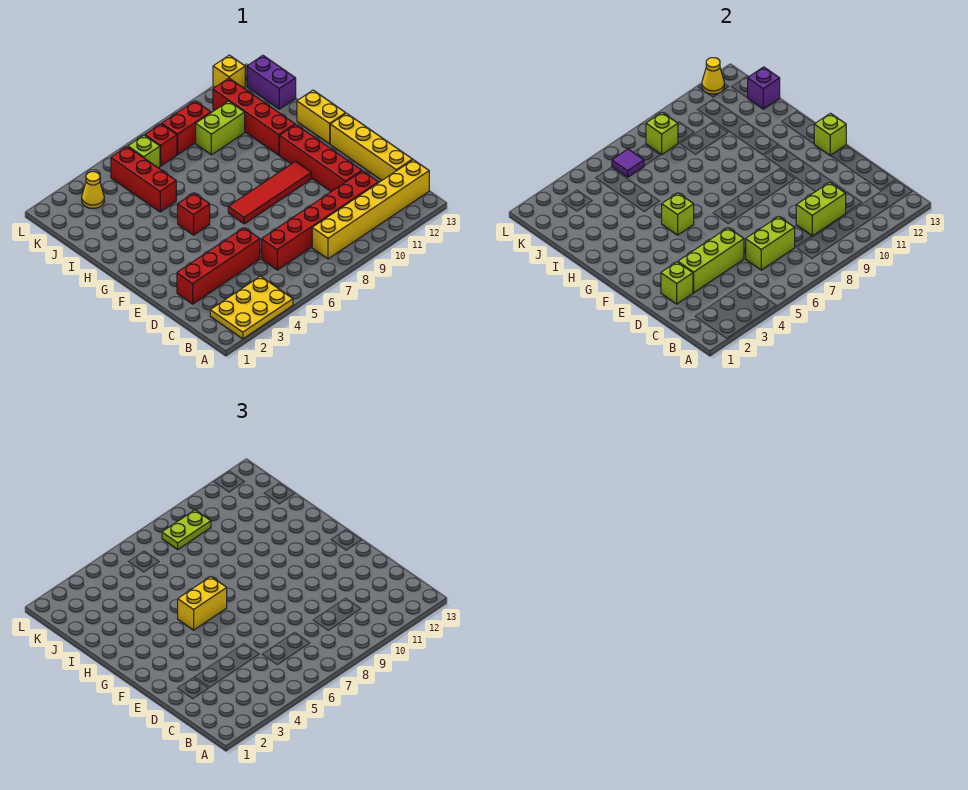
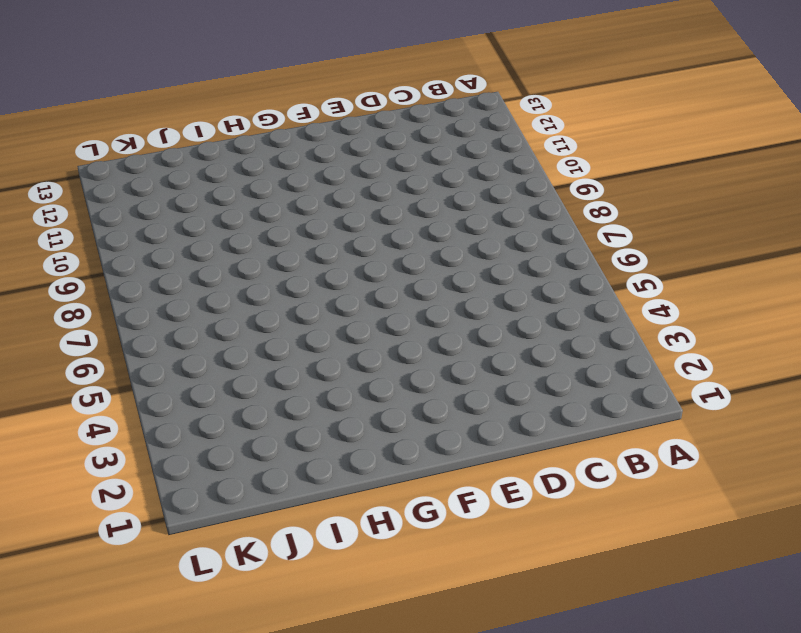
none -> yellow plate A2:B4 level 1
none -> yellow brick B8:B13 level 1
none -> red brick C6:C11 level 1
none -> yellow brick C13:F13 level 1

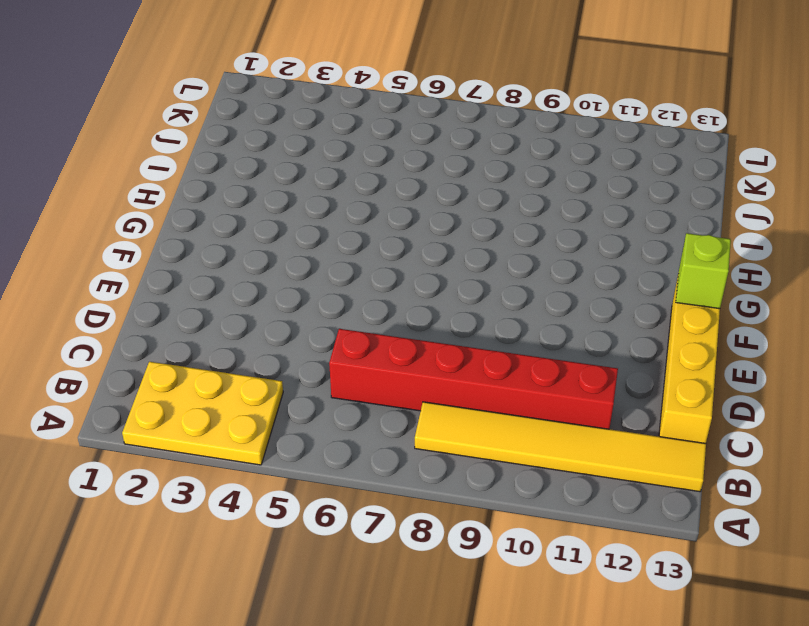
yellow tile B8:B13 level 1 -> yellow brick B8:B13 level 1
none -> red brick D2:D5 level 1
none -> red brick D11:G11 level 1
none -> red tile F7:F10 level 1
none -> red brick G5 level 1

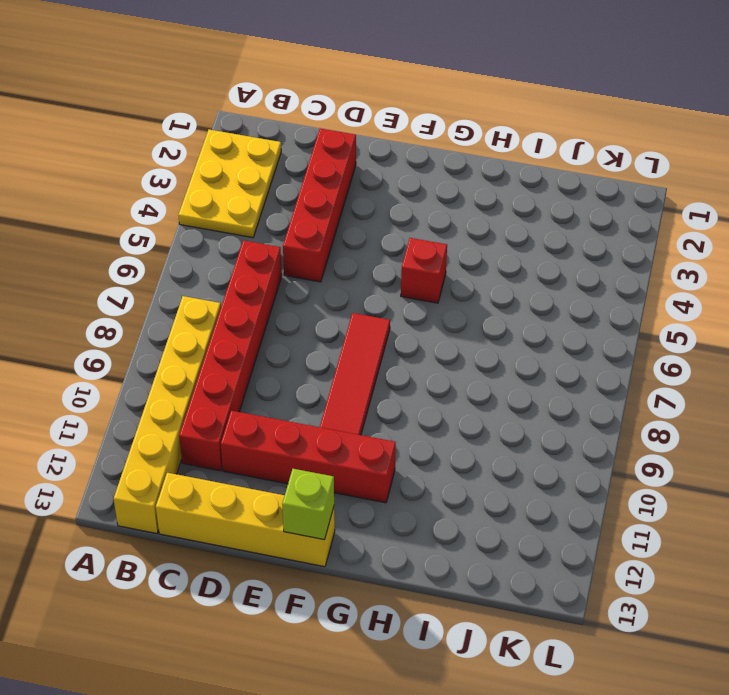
none -> yellow brick G13:H13 level 1
none -> red brick H11:K11 level 1
none -> red brick I5:K5 level 1
none -> lime brick J9:J10 level 1

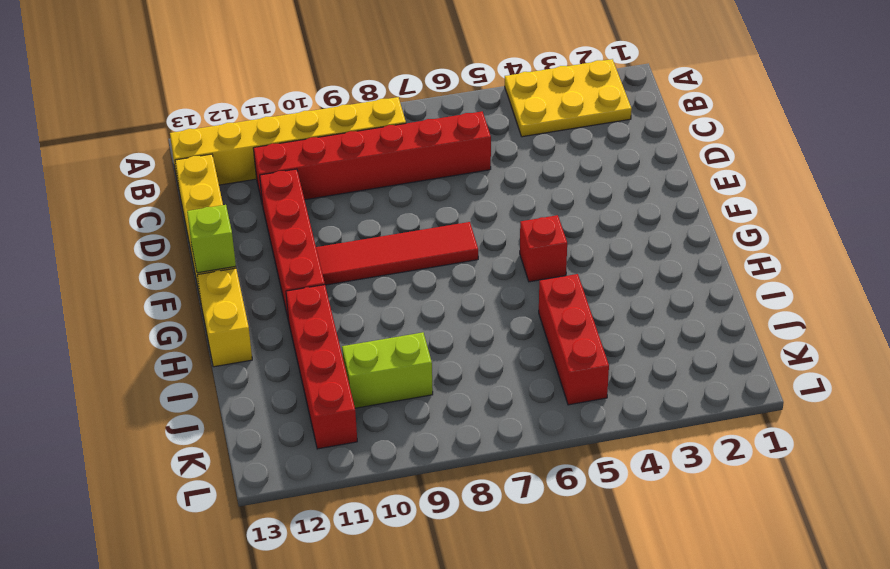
none -> red brick D2:D5 level 1
none -> purple brick J13:K13 level 1
none -> yellow cone K3 level 1
none -> lime brick K6 level 1

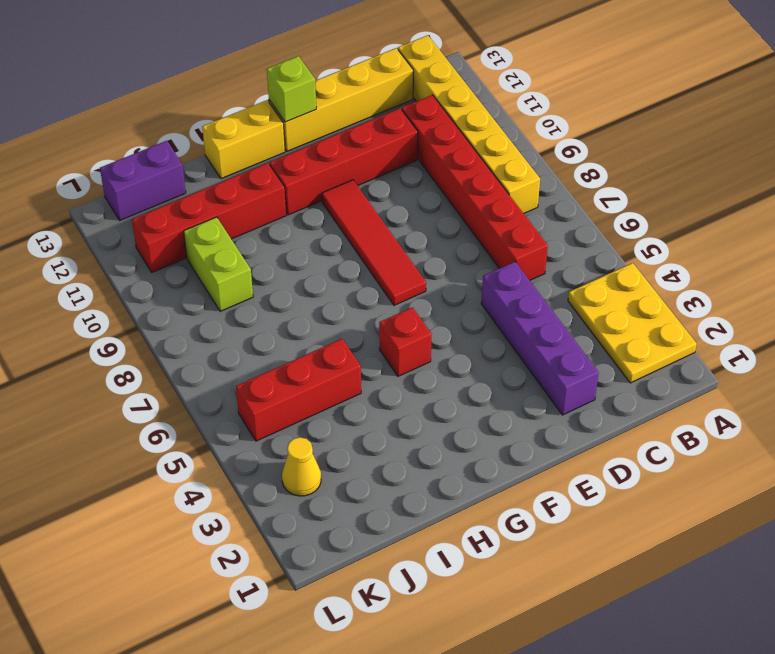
purple brick D2:D5 level 1 -> red brick D2:D5 level 1
none -> lime brick K6 level 1
none -> red brick K7 level 1
none -> red brick K8:K9 level 1
none -> yellow brick L12 level 1

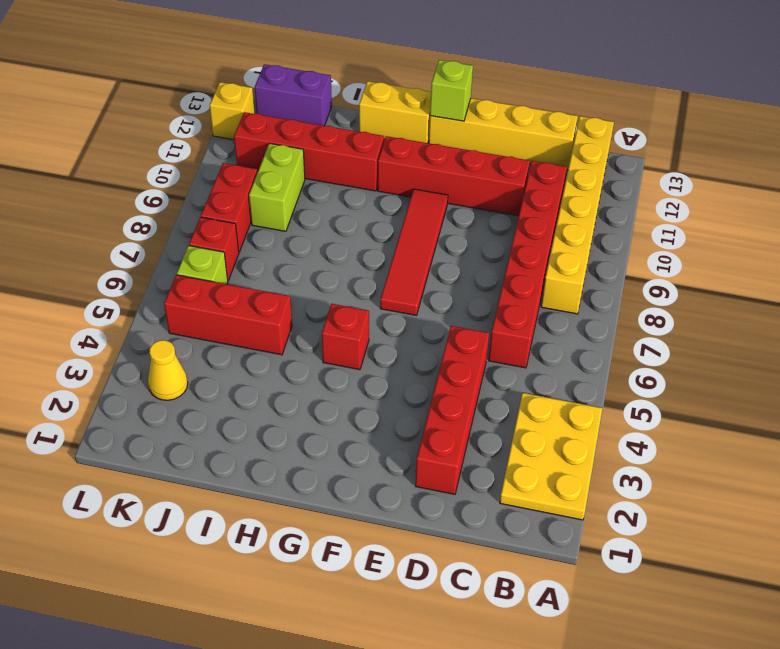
none -> lime brick C6:C7 level 2
none -> lime brick C9:C10 level 2
none -> lime brick D2 level 2
none -> lime brick D3:D5 level 2

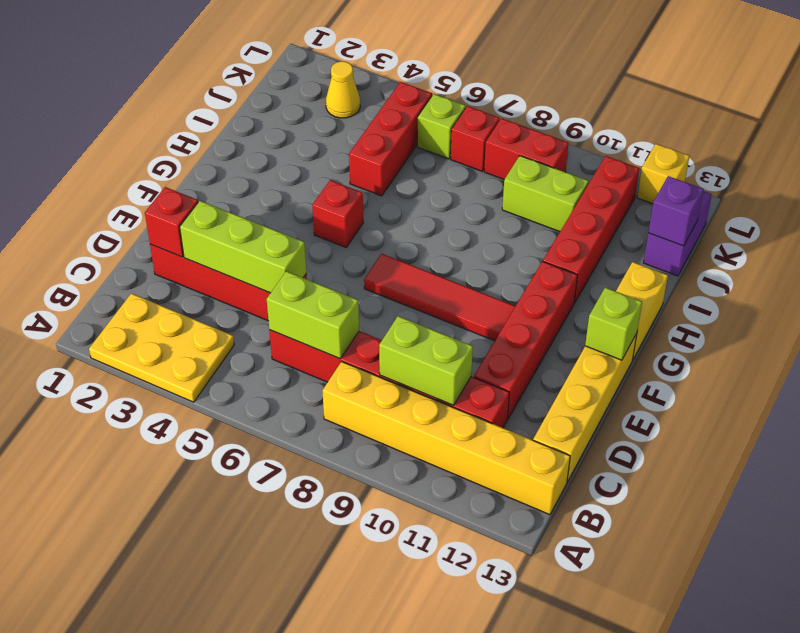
red brick D2 level 2 -> lime brick D2 level 2
none -> lime brick G5 level 2
none -> purple tile K6 level 2
none -> lime brick K8 level 2
none -> yellow cone L12 level 2

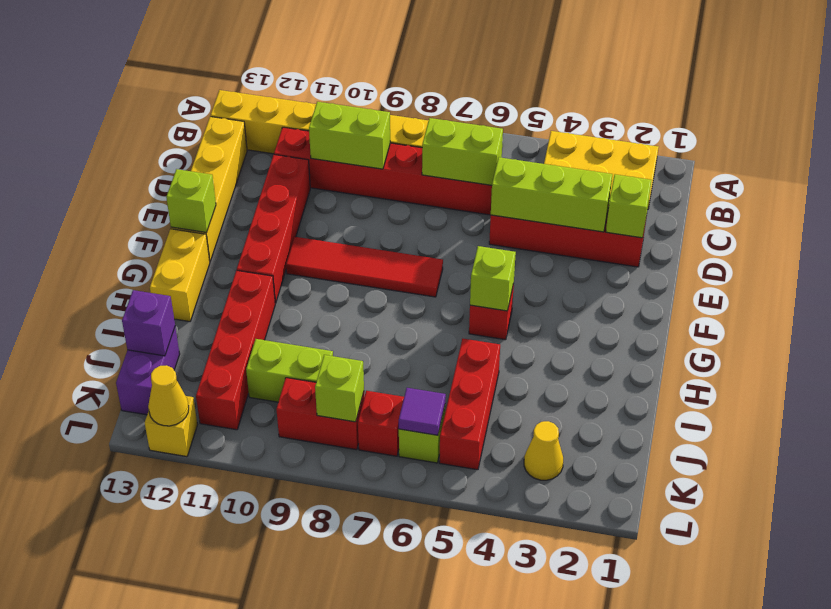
none -> yellow brick G5:G6 level 3
none -> lime plate K8:K9 level 3

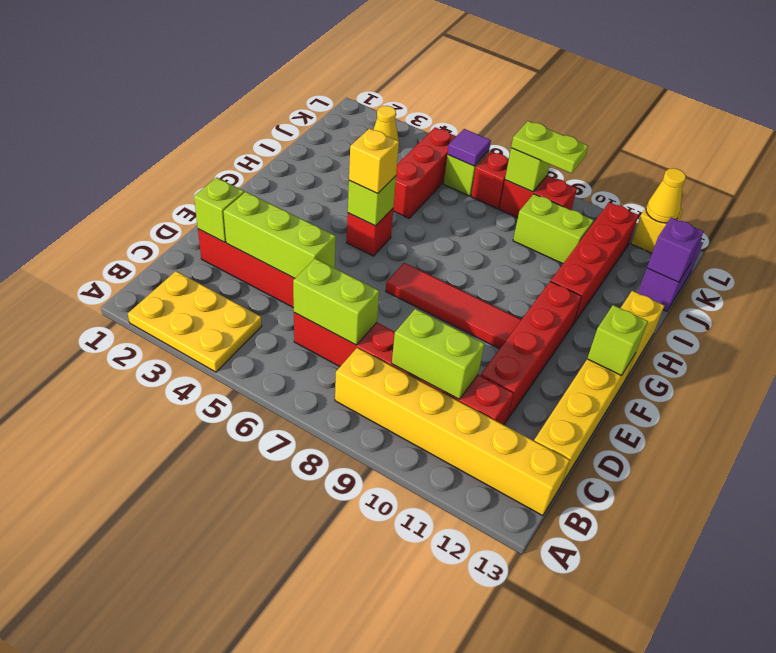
yellow brick G5 level 3 -> yellow brick G5:G6 level 3

